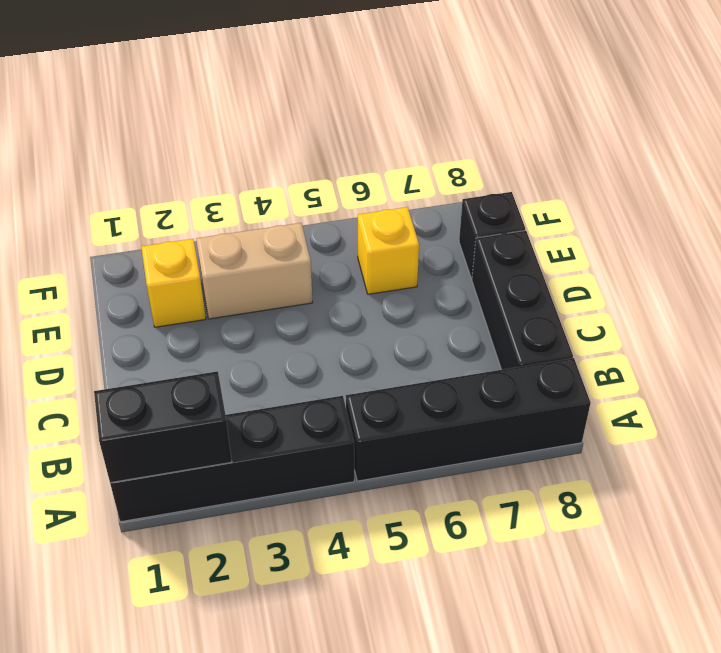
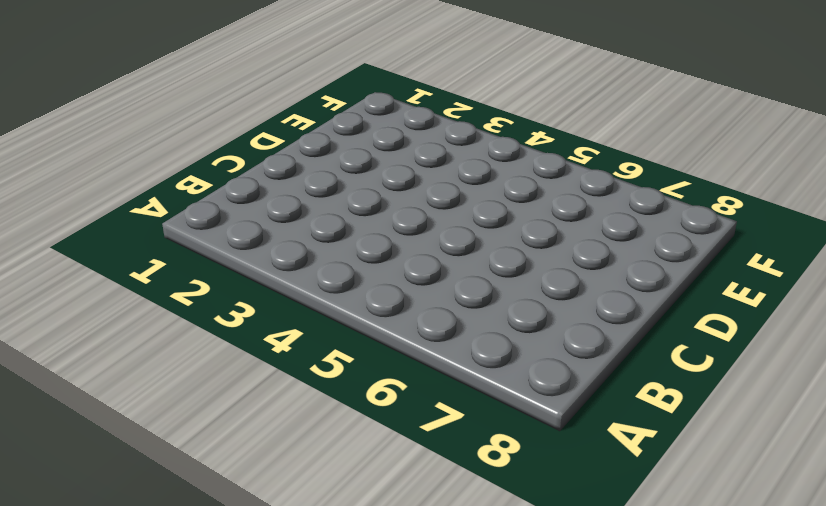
none -> black brick A1:A4 level 1
none -> black brick A5:A8 level 1

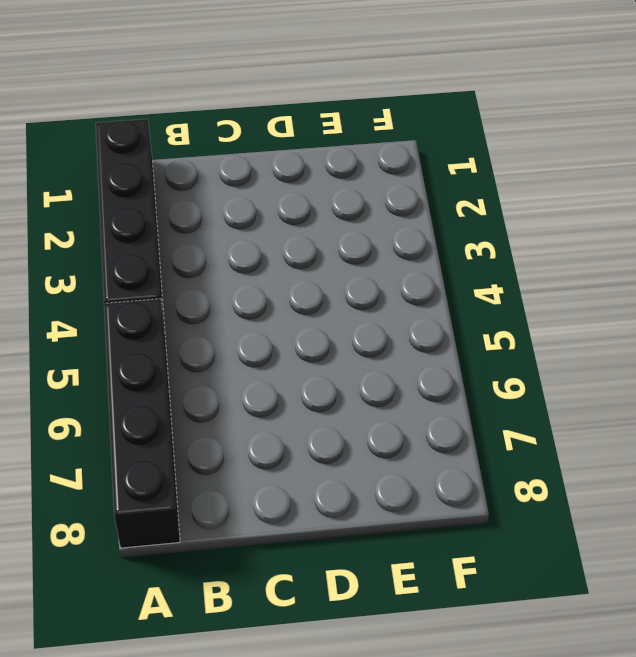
none -> black brick B8:D8 level 1
none -> yellow brick E2 level 1

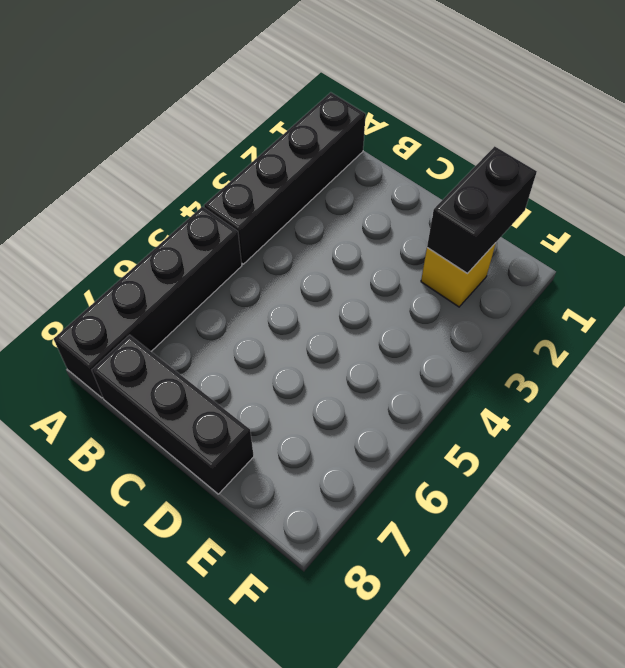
black brick E1:E2 level 2 -> black brick A1:A2 level 2
none -> tan brick E3:E4 level 1
none -> yellow brick E6 level 1

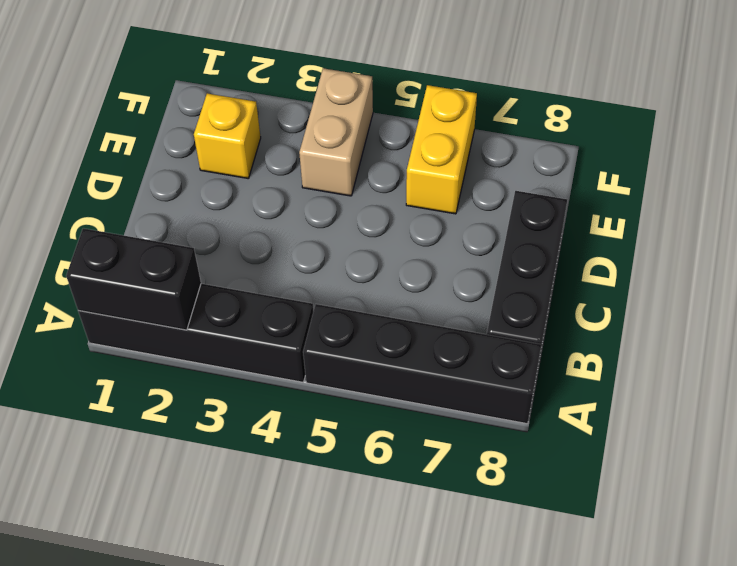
tan brick E4:F4 level 1 -> tan brick E3:E4 level 1
yellow brick E6:F6 level 1 -> yellow brick E6 level 1
none -> black brick E8 level 1

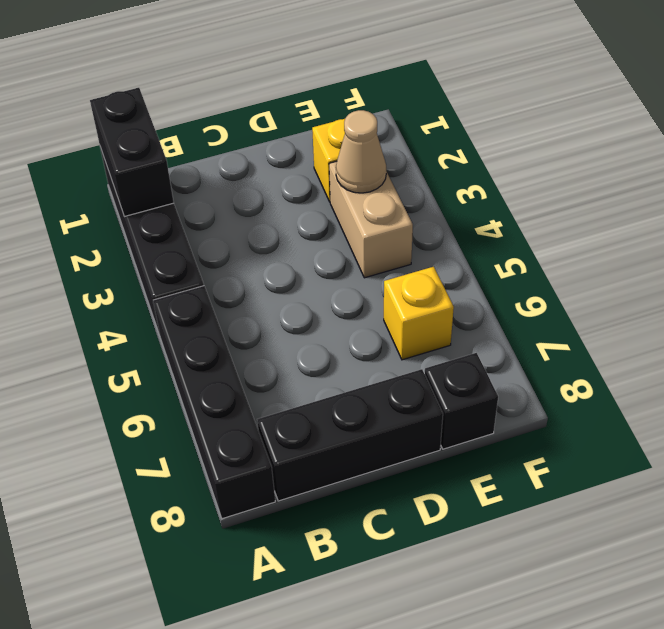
tan cone E3 level 2 -> none

